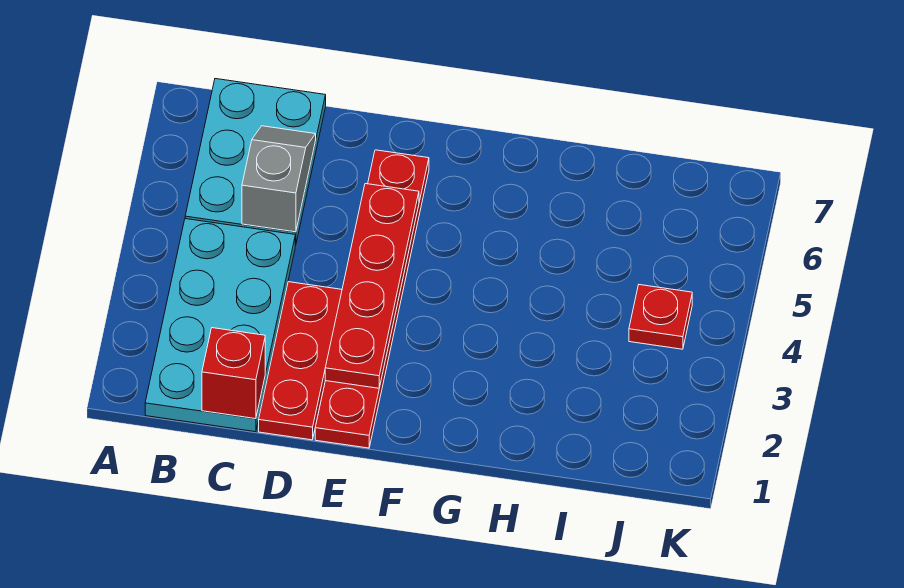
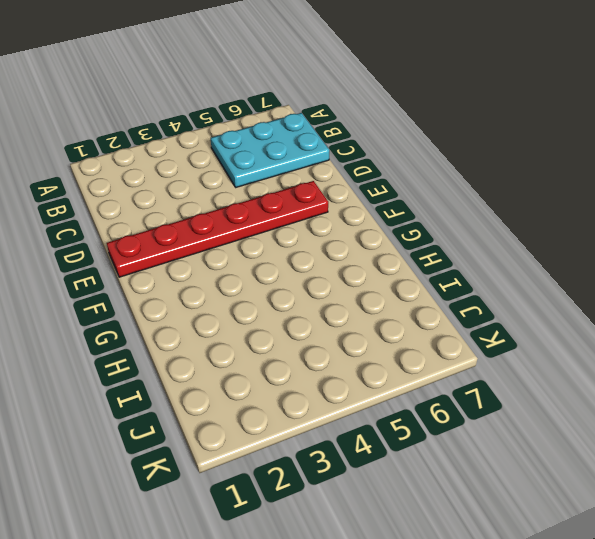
none -> cyan plate B1:C4 level 1
none -> red plate D1:D3 level 1

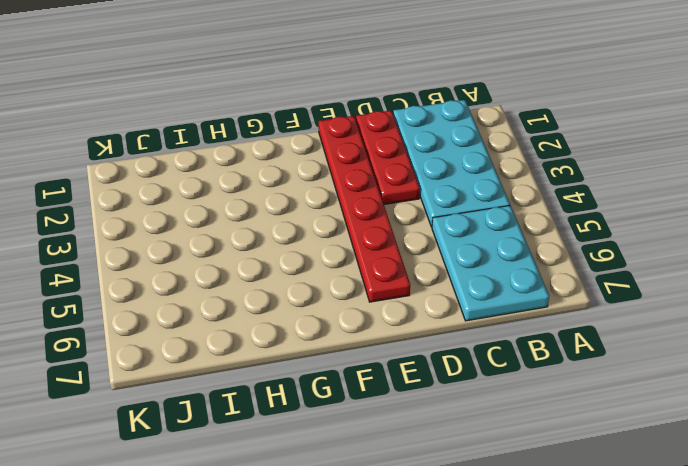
none -> red plate J4 level 1
none -> red brick C1 level 2

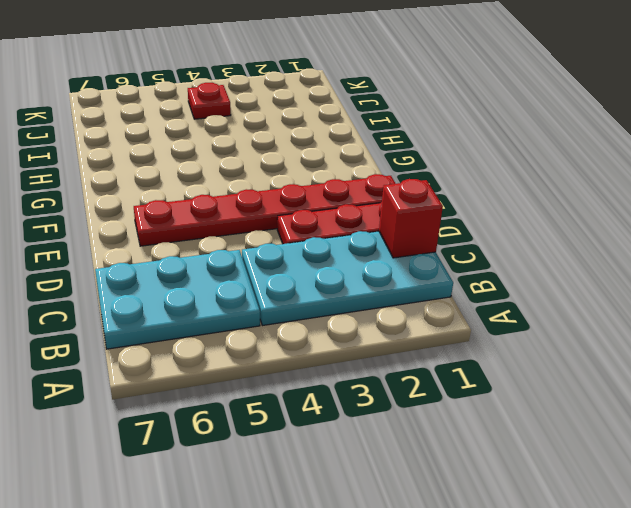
none -> grey slope C5:C6 level 2 top 5
none -> red plate E2:E5 level 2

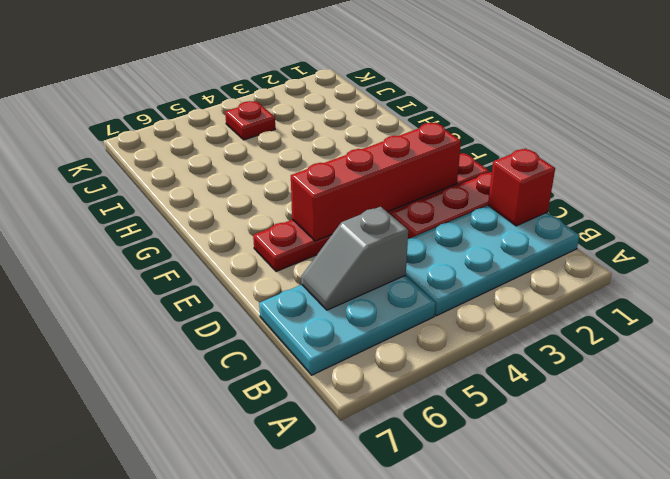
red brick E2:E5 level 2 -> red plate E2:E5 level 2

